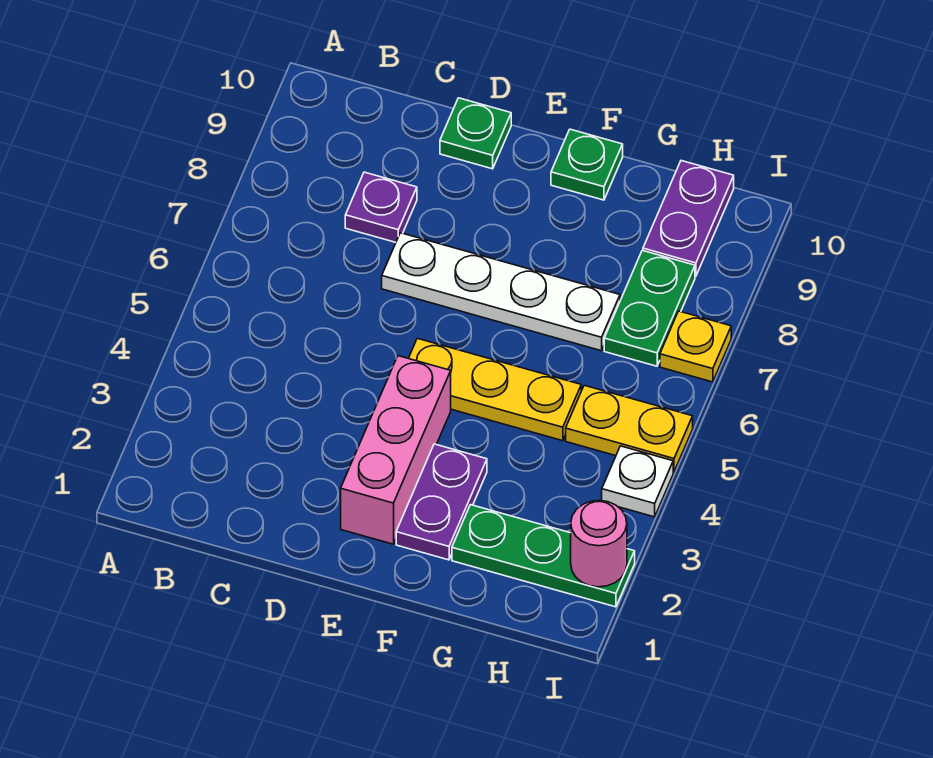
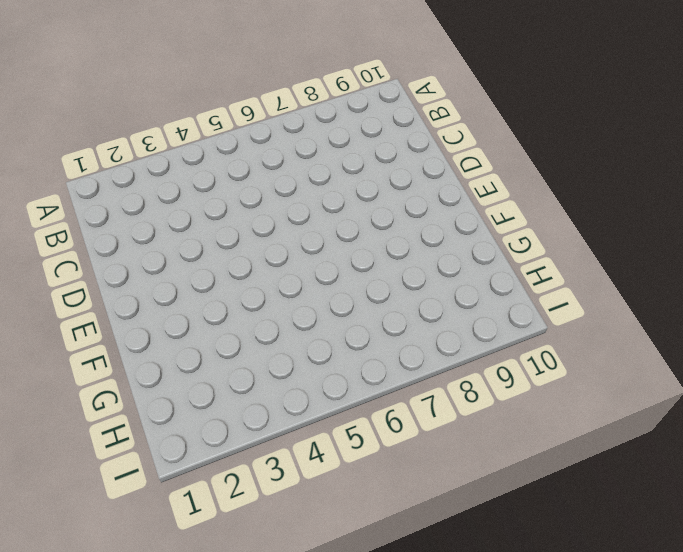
none -> purple plate C8 level 1
none -> white plate D7:G7 level 1
none -> green plate D10 level 1

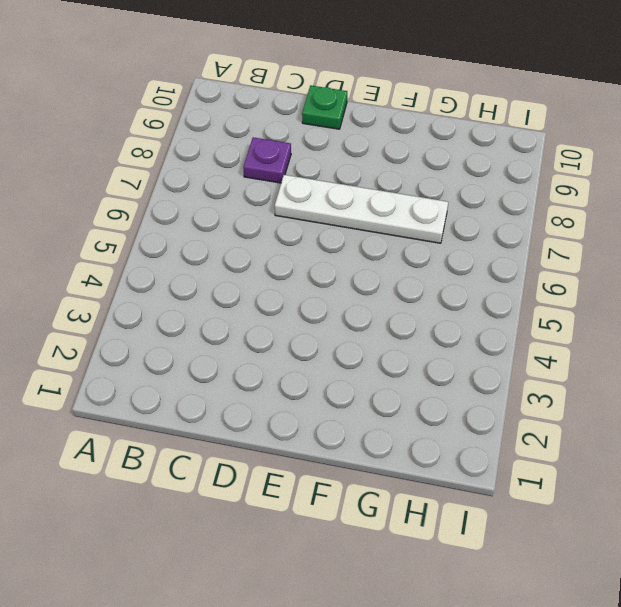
none -> pink brick E2:E4 level 1
none -> yellow plate E5:G5 level 1
none -> purple plate F2:F3 level 1

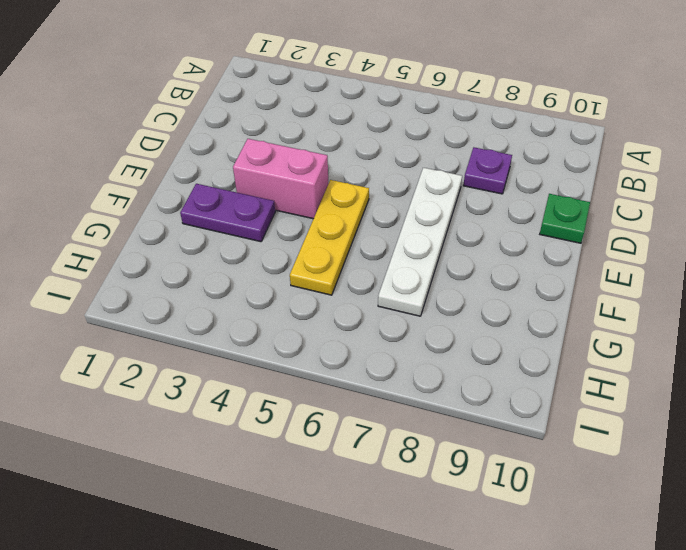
pink brick E3:E4 level 1 -> pink brick E2:E4 level 1
none -> green plate F10 level 1
none -> green plate G2:I2 level 1
none -> yellow plate H5:I5 level 1

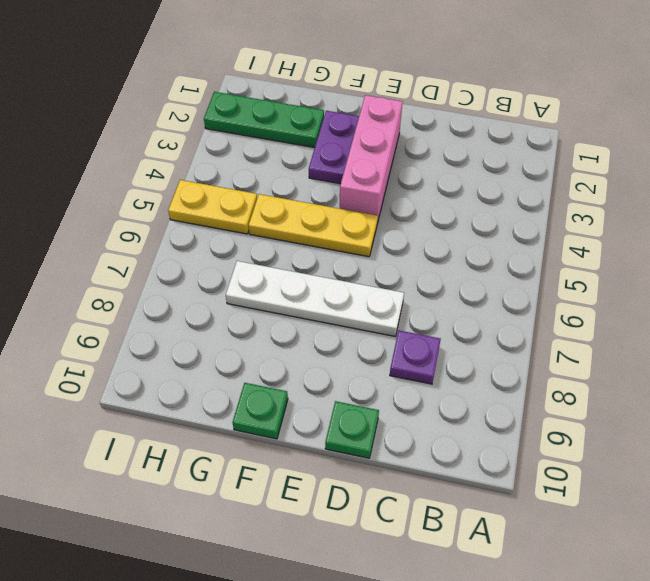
none -> green plate H7:H8 level 1
none -> purple plate H9:H10 level 1
none -> white plate I4 level 1

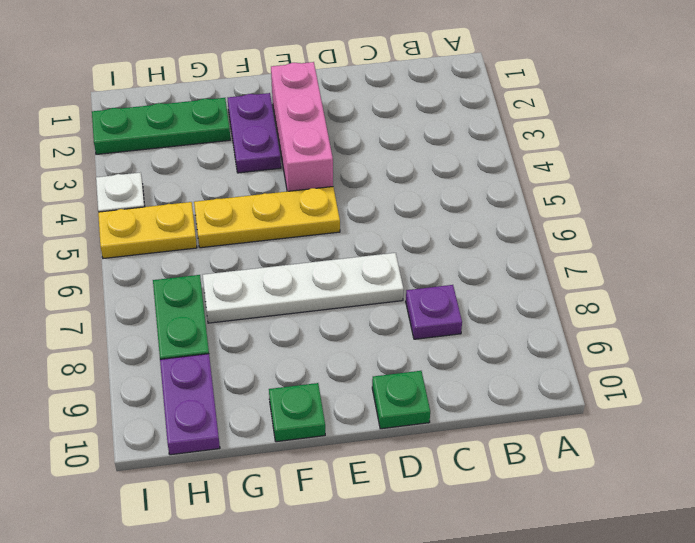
none -> yellow plate I7 level 1
none -> pink round brick I2 level 2

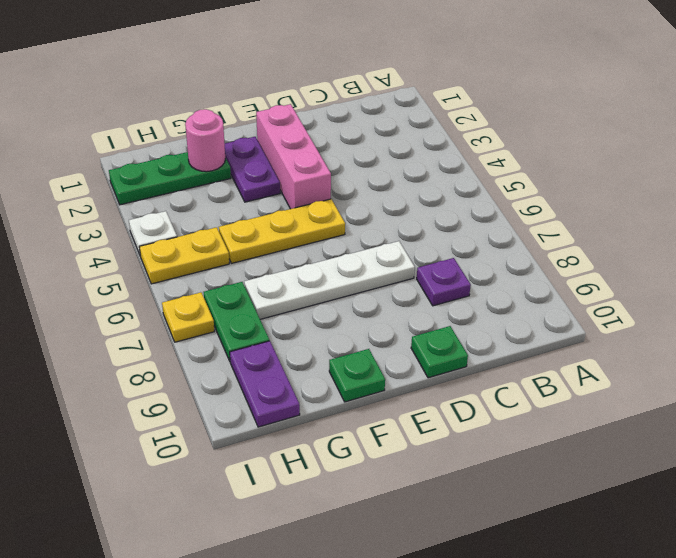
pink round brick G2 level 2 -> pink round brick I2 level 2

